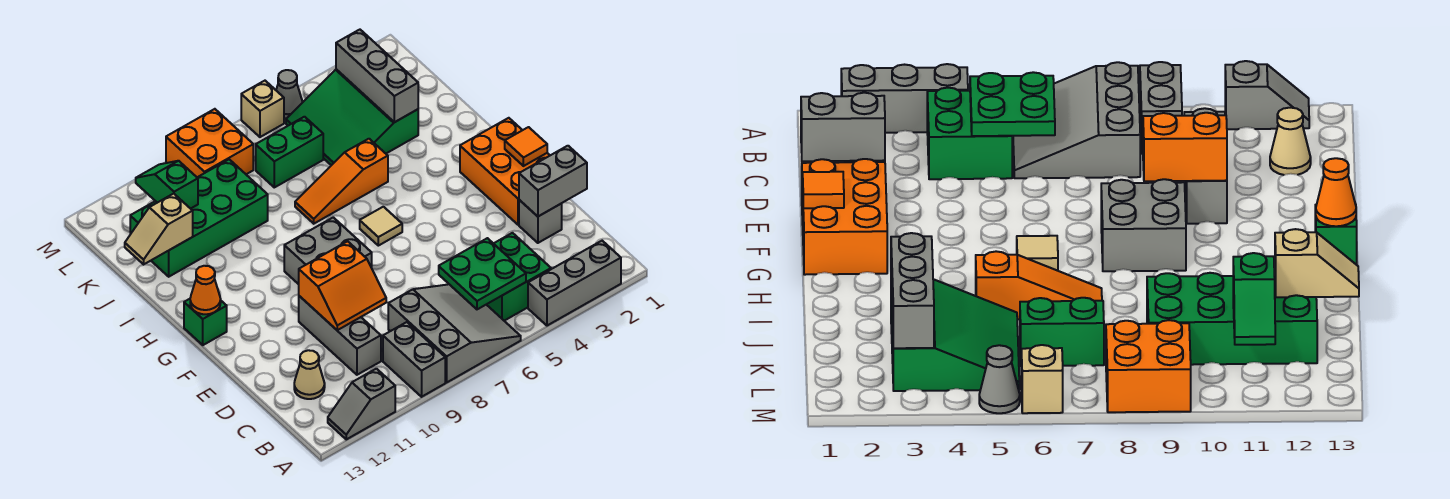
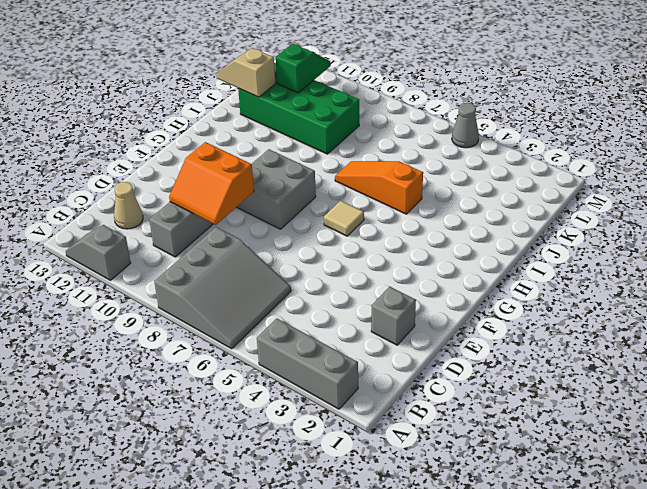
none -> grey brick A9:B9 level 1
none -> green brick B4:C5 level 1
none -> orange brick E1:G2 level 1

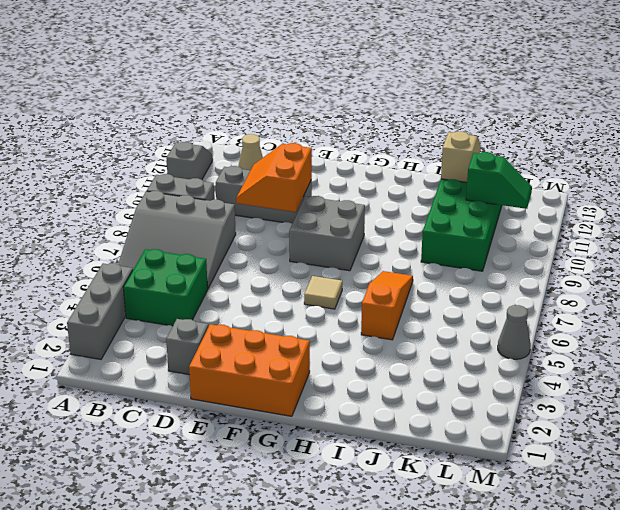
none -> green brick G13 level 1
none -> green slope J3:L5 level 1 top 3
none -> green brick K6:K7 level 1

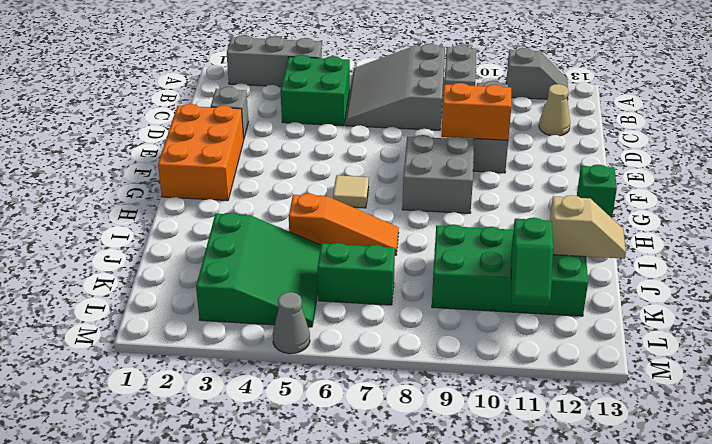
none -> orange brick L8:M9 level 1
none -> tan brick M6 level 1
none -> green plate B5:C6 level 2

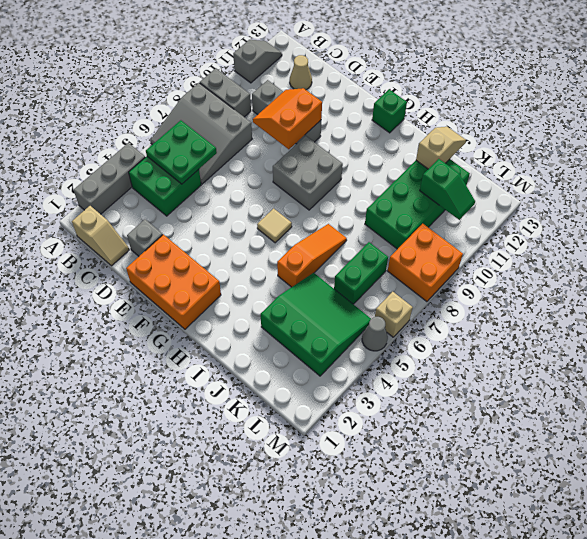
tan slope B1:C1 level 1 top B -> none
none -> grey brick D1:D2 level 2
none -> orange tile F1 level 2
none -> orange cone G13 level 2

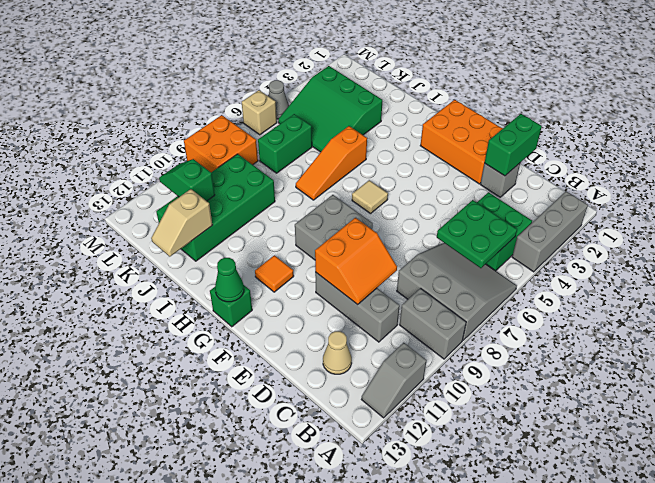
green brick D1:D2 level 2 -> grey brick D1:D2 level 2
orange tile G11 level 1 -> orange tile F1 level 2
green cone G13 level 2 -> orange cone G13 level 2
none -> grey brick J3:L3 level 2

